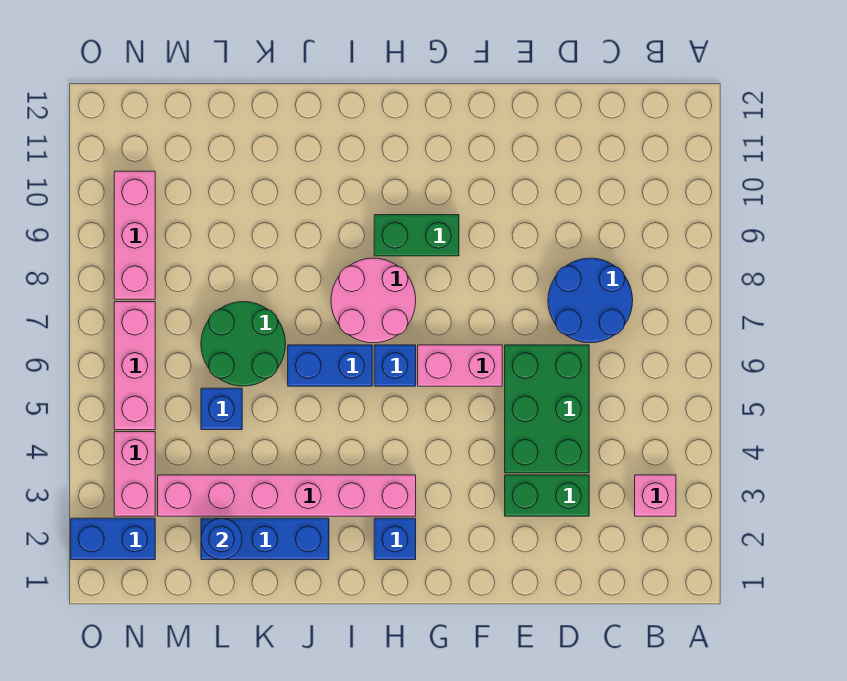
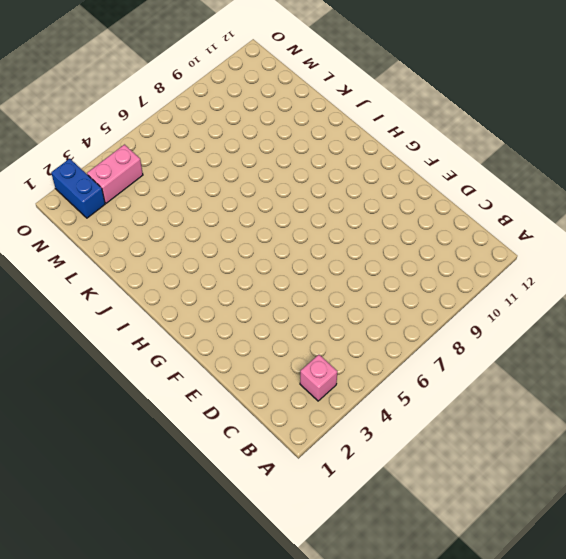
none -> blue round brick C7:D8 level 1
none -> green brick D3:E3 level 1
none -> green brick D4:E6 level 1

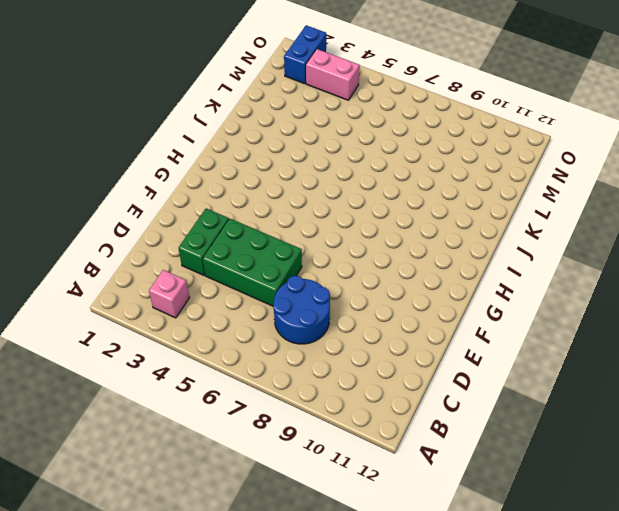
none -> pink brick F6:G6 level 1
none -> green brick G9:H9 level 1
none -> blue brick H2 level 1

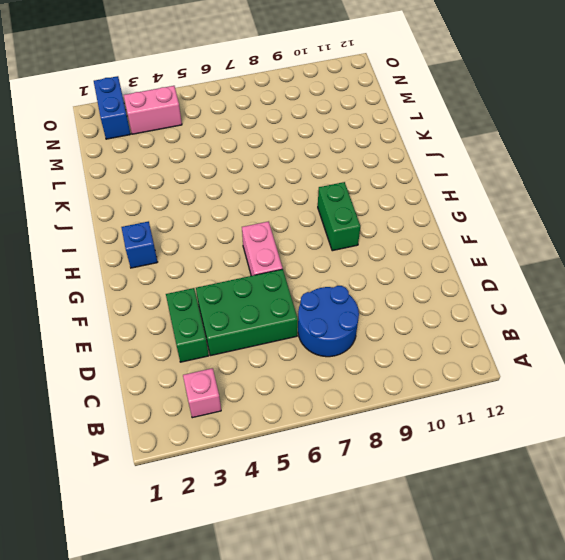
none -> pink brick H3:M3 level 1
none -> blue brick H6 level 1
none -> pink round brick H7:I8 level 1

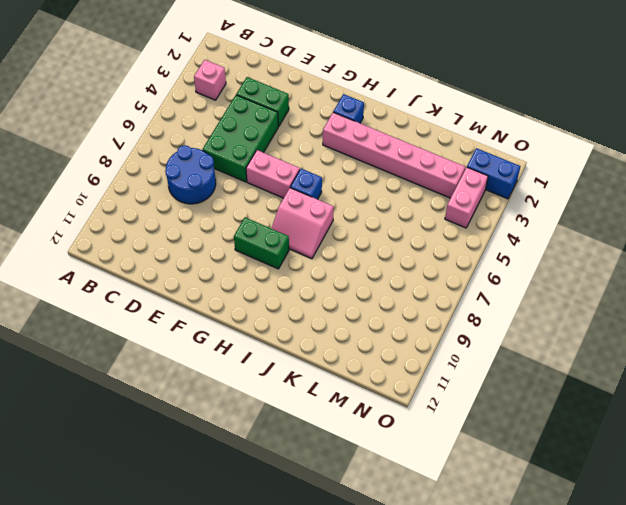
pink slope H7:I8 level 1 top 7 -> pink round brick H7:I8 level 1
none -> blue brick I6:J6 level 1
none -> blue brick J2:L2 level 1
none -> green round brick K6:L7 level 1

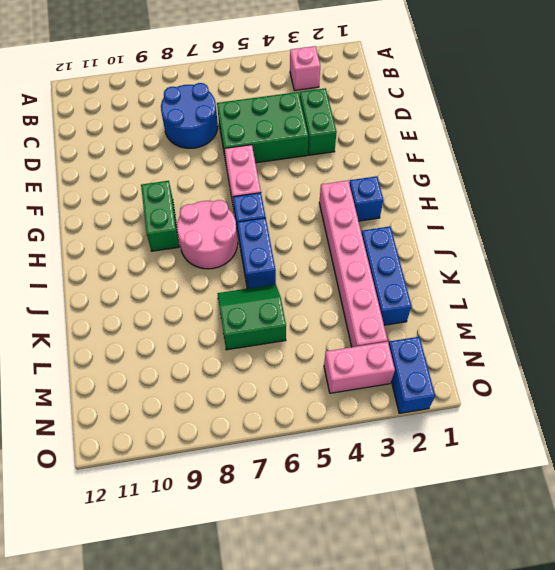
green slope K6:L7 level 1 top L -> green round brick K6:L7 level 1
none -> blue brick L5 level 1
none -> pink brick N5:N7 level 1
none -> pink brick N8:N10 level 1

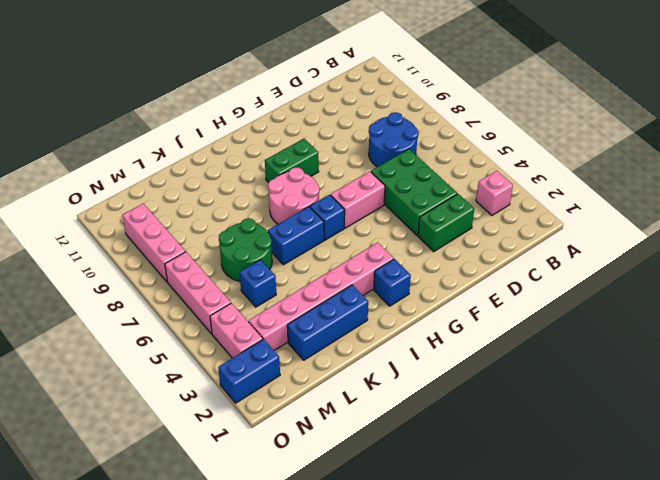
none -> blue round brick L2 level 2

